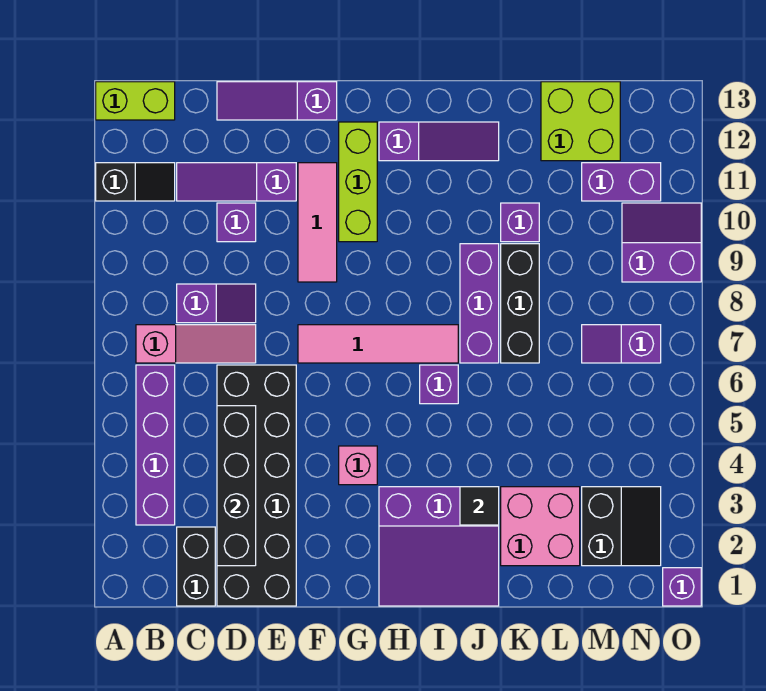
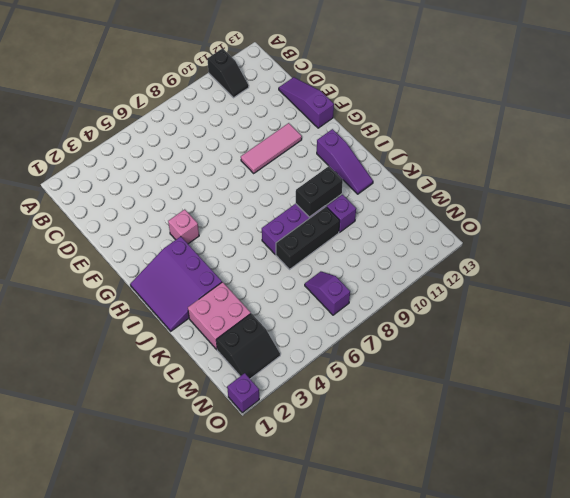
black brick J9:J10 level 2 -> black brick C1:C2 level 1
none -> lime brick A13:B13 level 1
none -> purple brick B3:B6 level 1
none -> pink slope B7:D7 level 1 top B

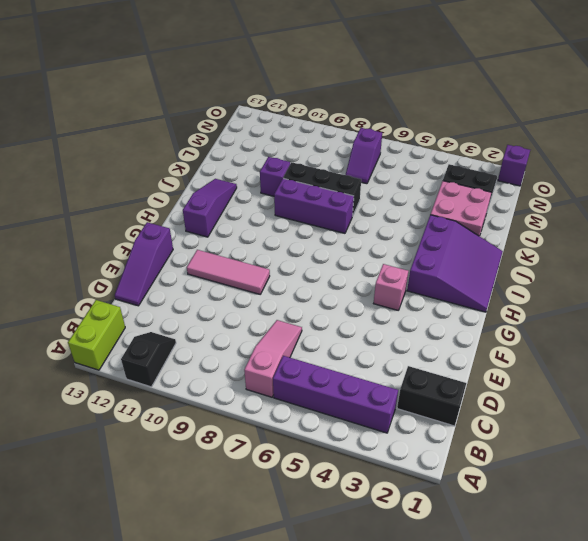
none -> purple slope C8:D8 level 1 top C
none -> purple slope C11:E11 level 1 top E
none -> black brick D1:E6 level 1

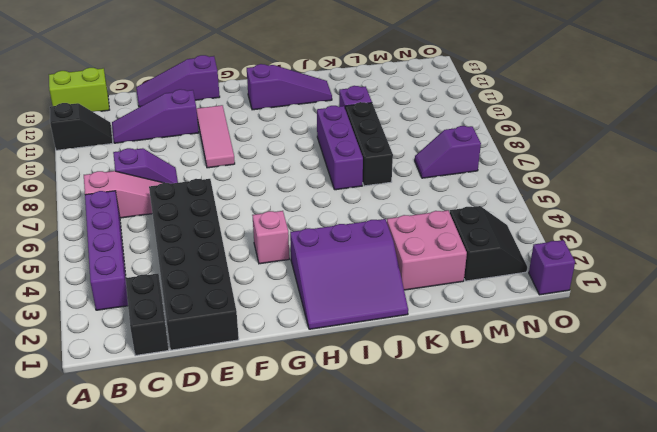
none -> purple brick D10 level 1
none -> pink tile F7:I7 level 1
none -> lime brick G10:G12 level 1

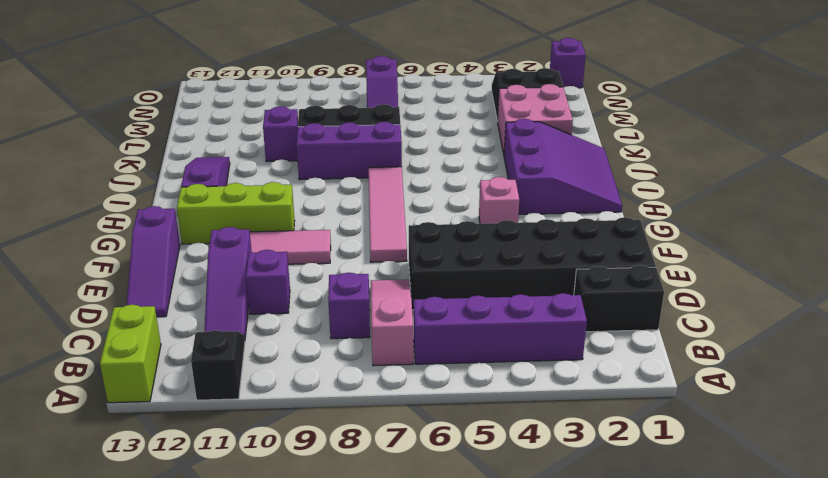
none -> purple brick I6 level 1
none -> lime brick L12:M13 level 1
none -> purple brick M11:N11 level 1

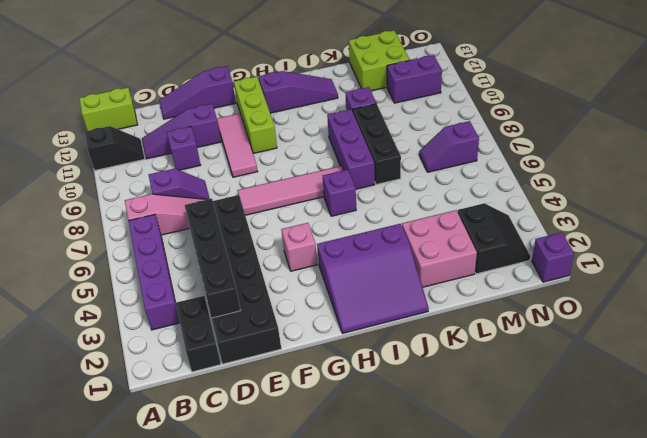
none -> purple slope N9:O10 level 1 top 9
none -> black tile J3 level 2

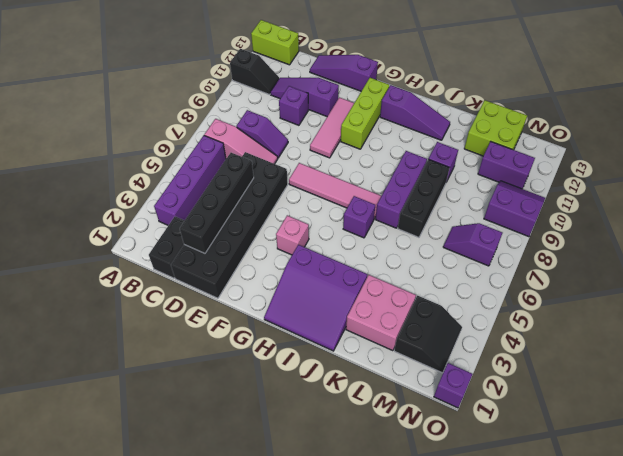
none -> black tile J3 level 2

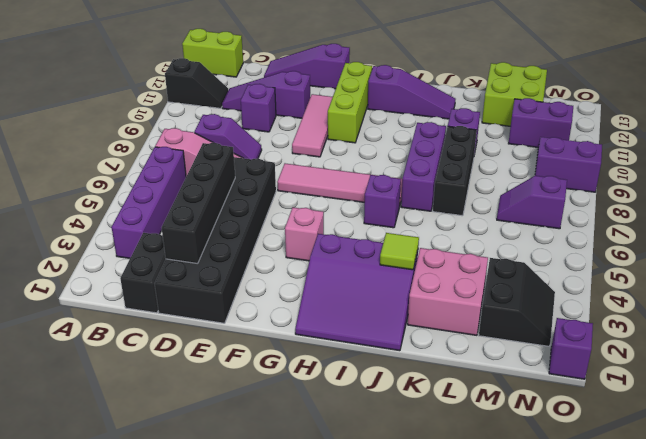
lime tile J3 level 2 -> black tile J3 level 2

